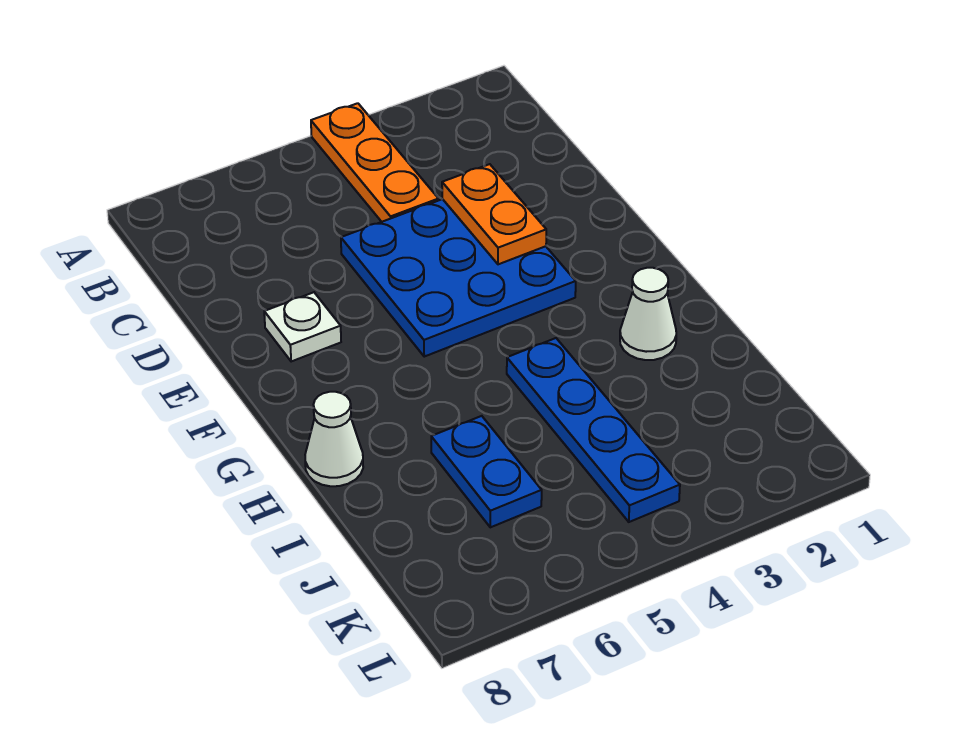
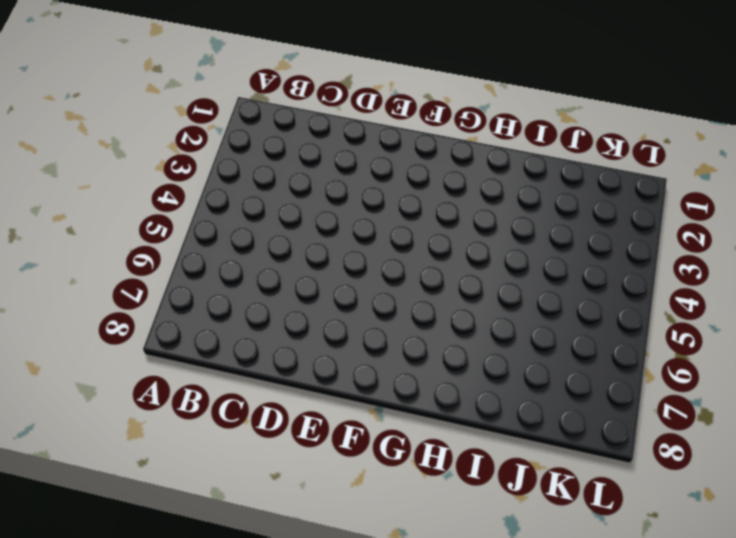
none -> orange plate A4:C4 level 1
none -> blue plate D3:F5 level 1

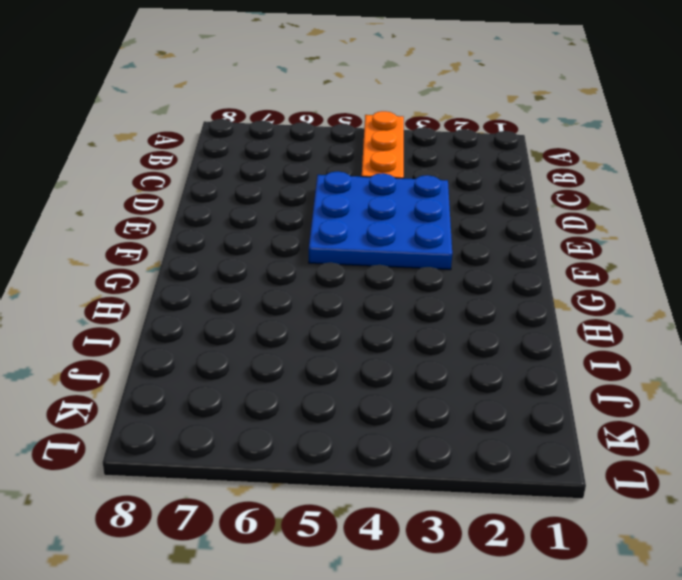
none -> white plate E7 level 1
none -> white cone H2 level 1

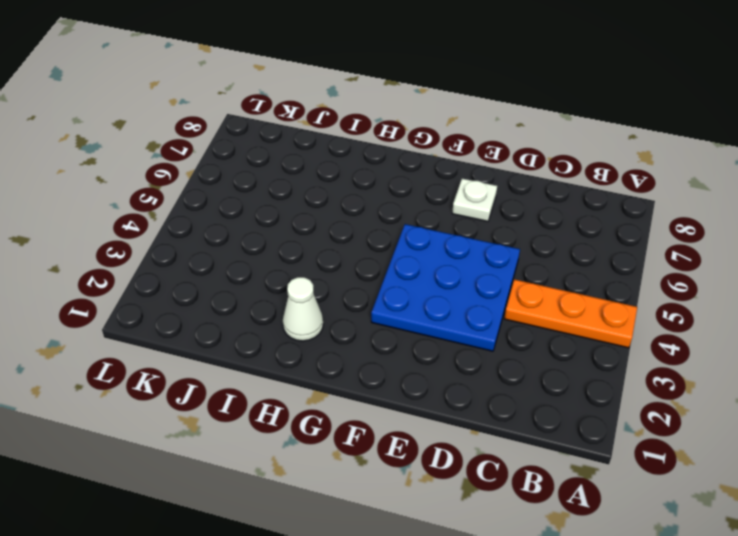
none -> blue plate H4:K4 level 1
none -> white cone H8 level 1

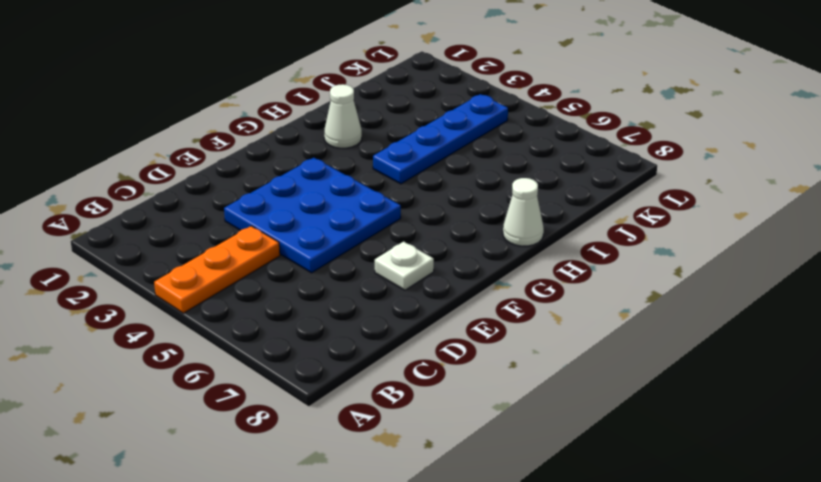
none -> blue plate I6:J6 level 1
none -> orange plate D3:E3 level 2

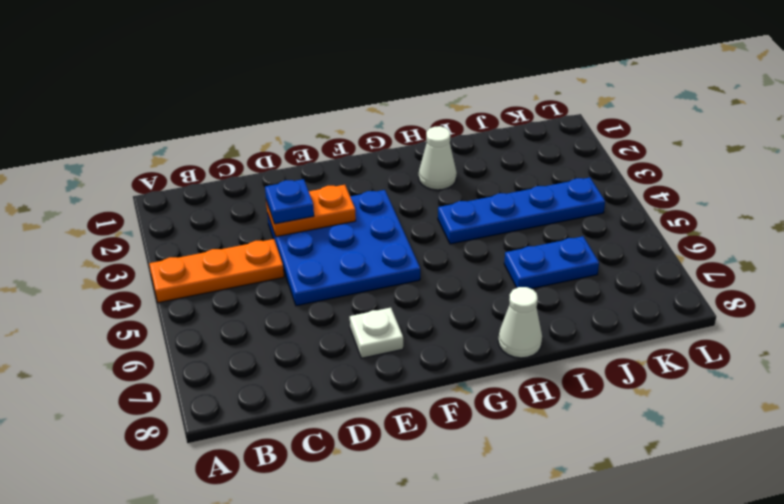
blue plate D3 level 3 -> none

